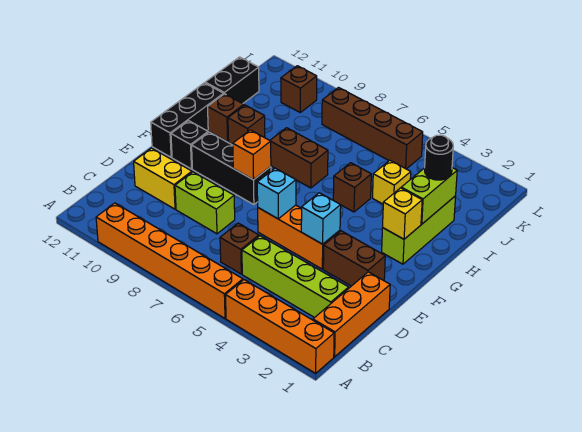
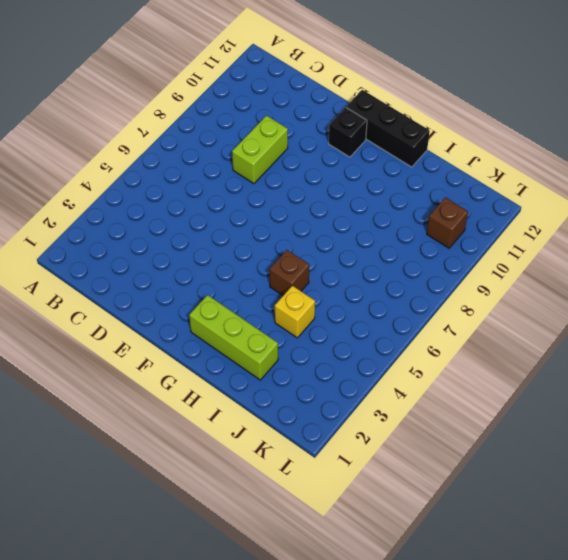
none -> orange brick A1:A4 level 1
none -> orange brick A5:A10 level 1
none -> orange brick B1:D1 level 1

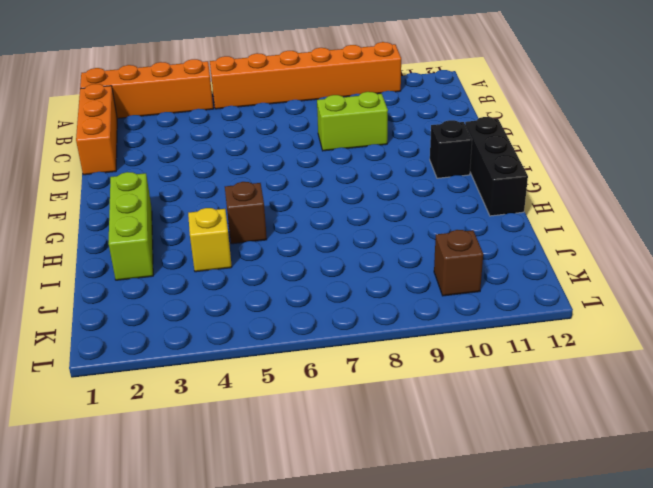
none -> lime brick C2:C5 level 1
none -> brown brick C6 level 1
none -> yellow brick D10:D11 level 1

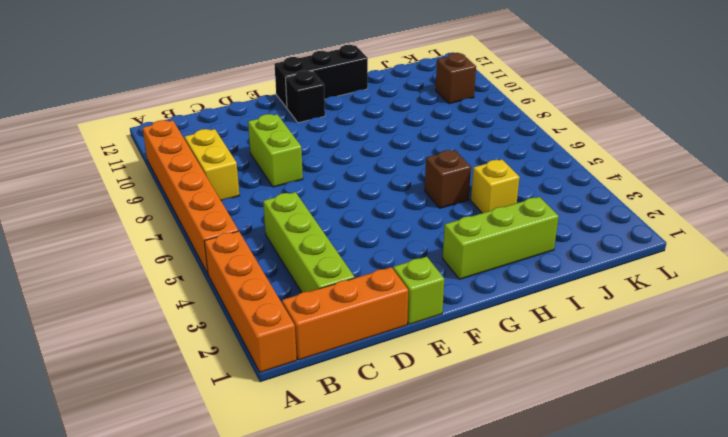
yellow brick B8:B9 level 1 -> yellow brick D10:D11 level 1
lime brick E1 level 1 -> none
none -> brown brick C6 level 1
none -> brown brick E2:E3 level 1
none -> orange brick E4:E6 level 1

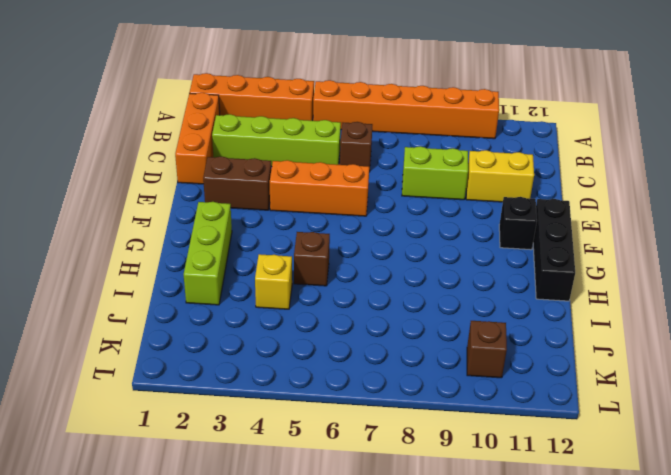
none -> black brick F8:F10 level 1
none -> brown brick H7:H8 level 1
none -> brown brick H10 level 1

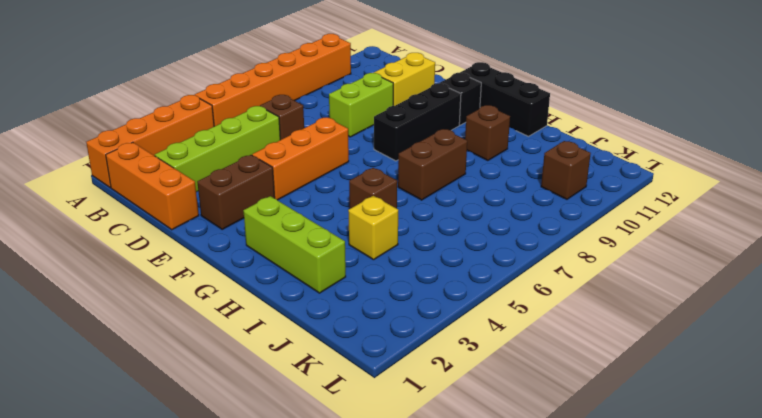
none -> brown brick H11 level 1
none -> black brick I12:J12 level 1
none -> brown brick K5:K8 level 1

